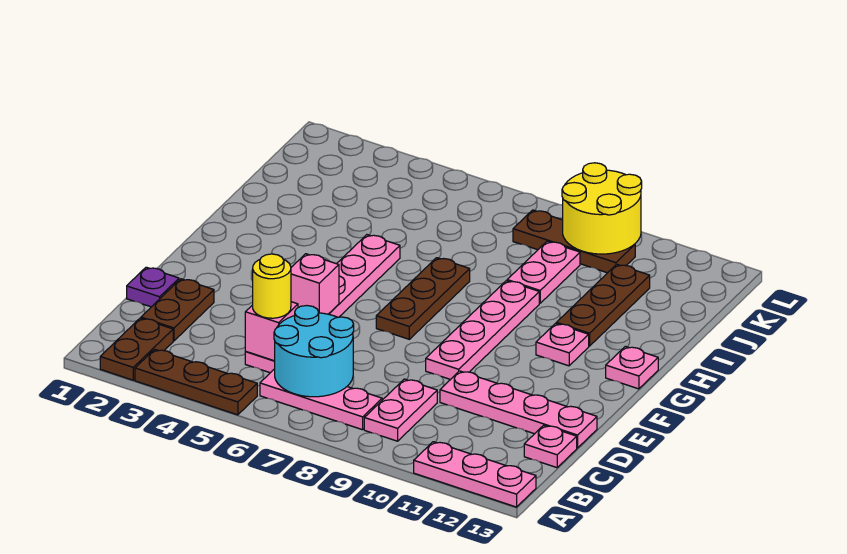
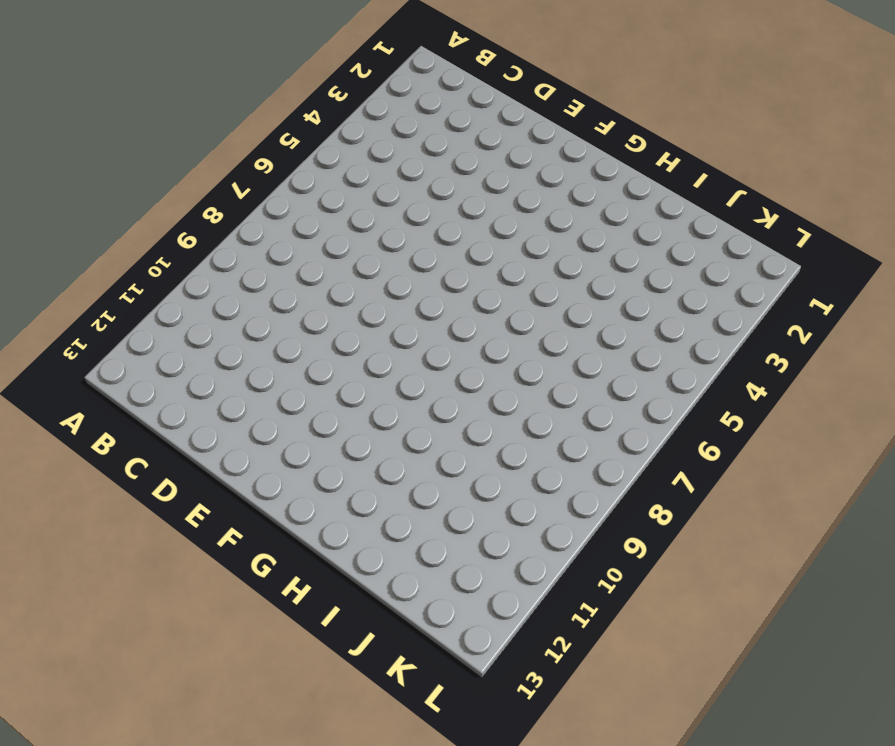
none -> brown plate A2:B2 level 1
none -> brown plate A3:A5 level 1
none -> pink plate A11:A13 level 1

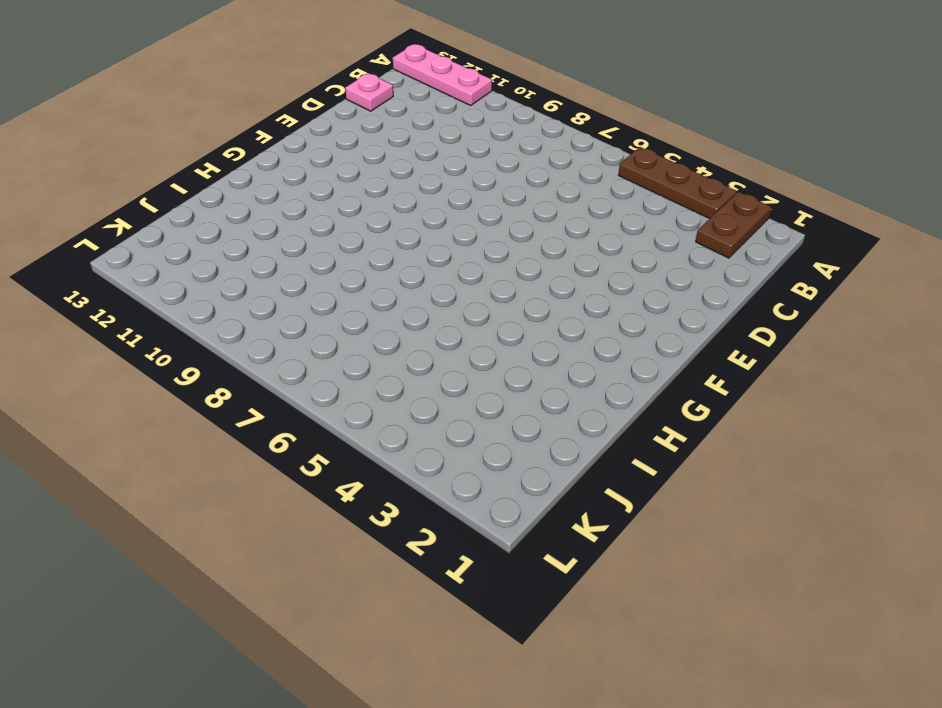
none -> pink plate B6:B8 level 1
none -> pink plate B9:C9 level 1
none -> brown plate C2:D2 level 1

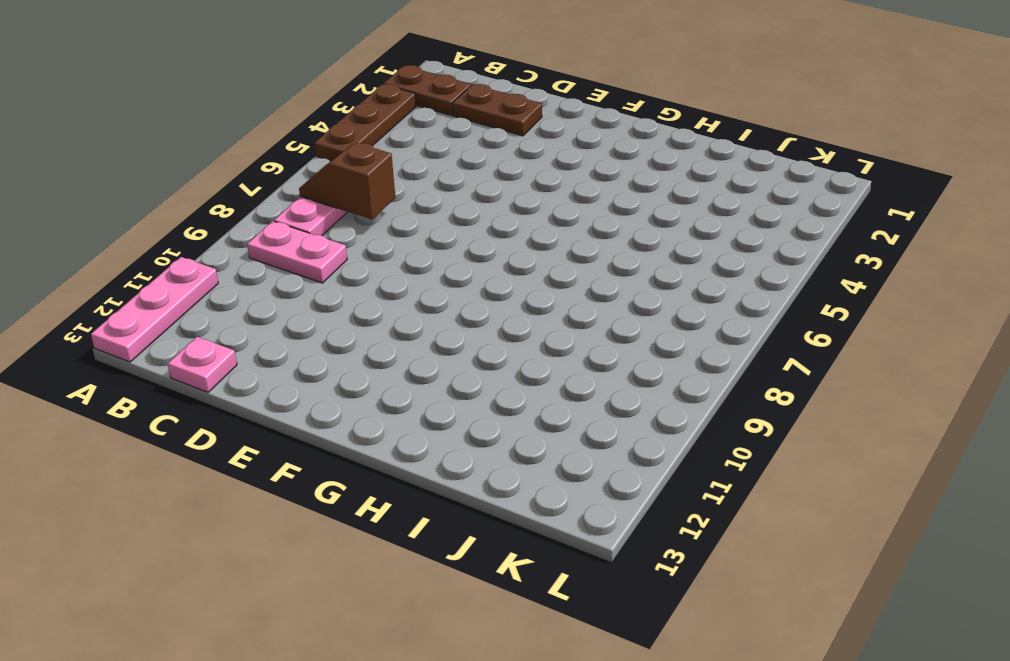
brown slope B7:C7 level 2 top C -> cyan round brick B6:C7 level 2
none -> pink plate C5:H5 level 1
none -> purple plate D1 level 1
none -> pink plate D10:D13 level 1

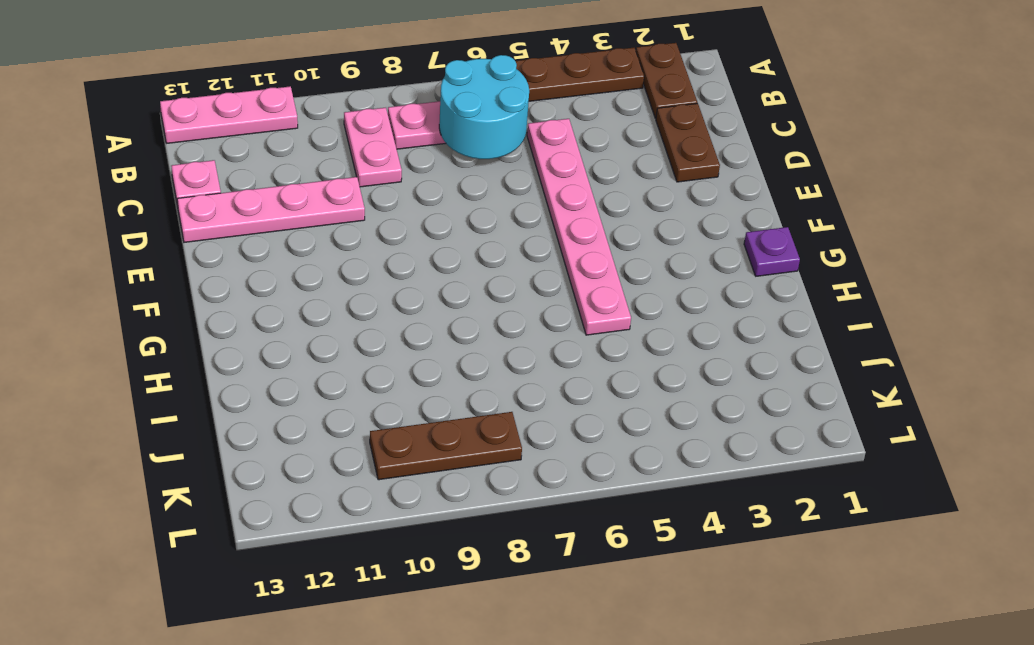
purple plate G1 level 1 -> purple plate D1 level 1
none -> pink plate E9:H9 level 1
none -> brown plate F7:H7 level 1
none -> pink plate G11 level 1

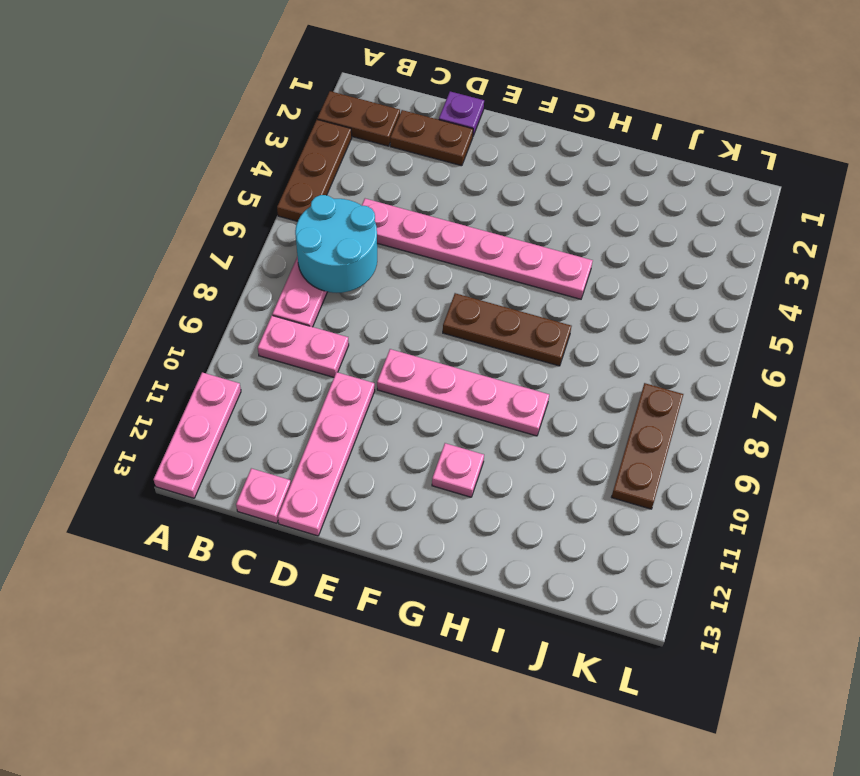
none -> pink plate G13 level 1
none -> brown plate H11:J11 level 1
none -> pink plate I9:J9 level 1

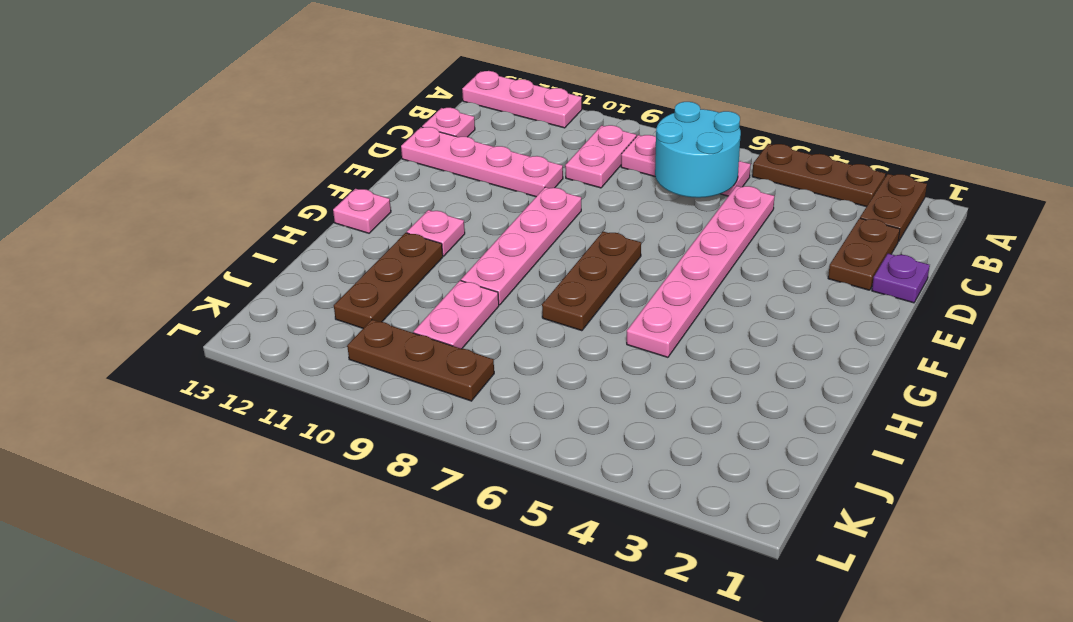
none -> pink brick C5 level 2
none -> pink brick E5 level 2
none -> yellow round brick K9:L10 level 2

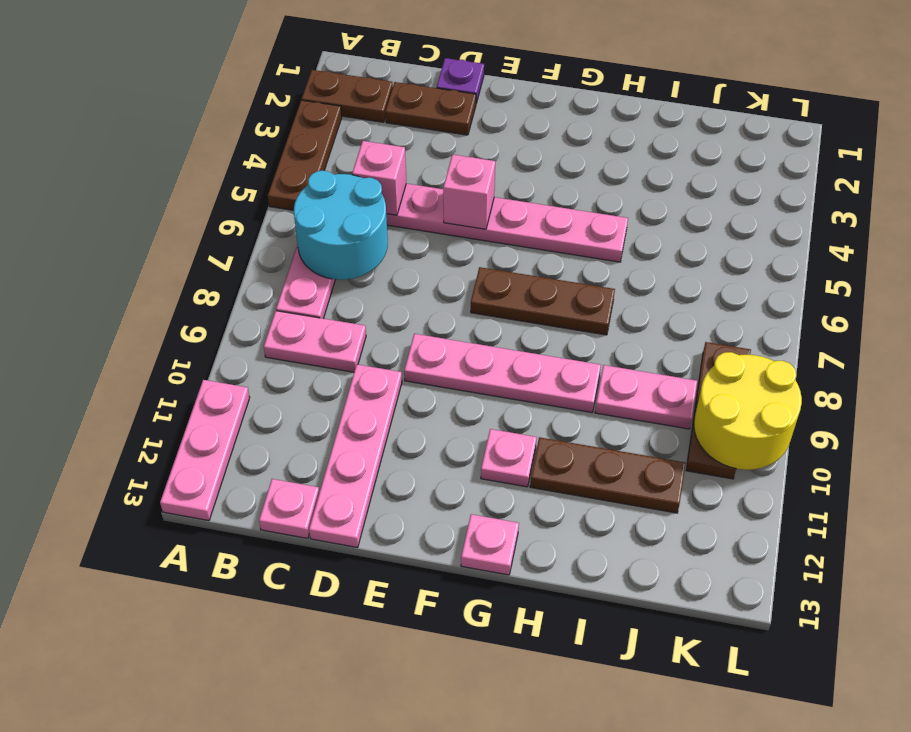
none -> yellow round brick C5 level 3

